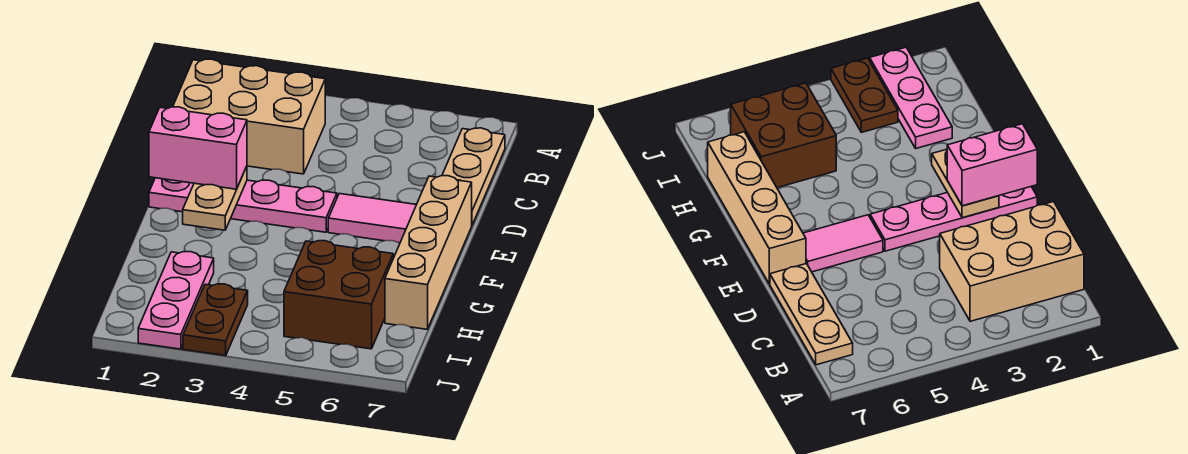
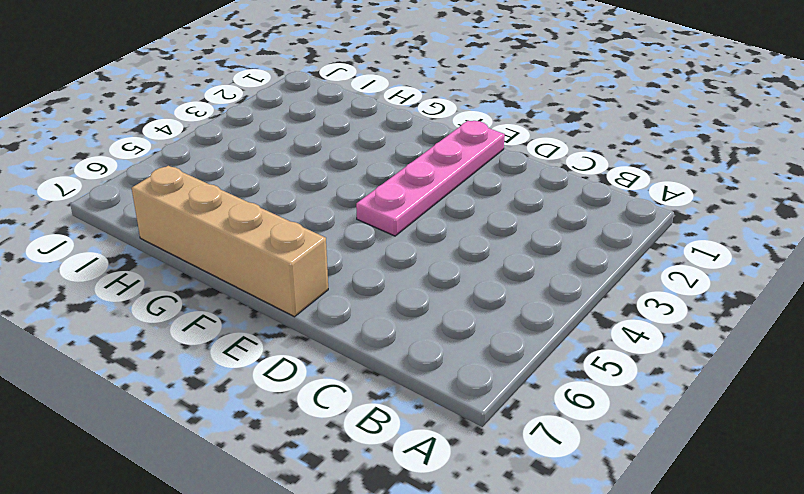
none -> tan brick B1:C3 level 1
none -> tan plate B7:D7 level 1

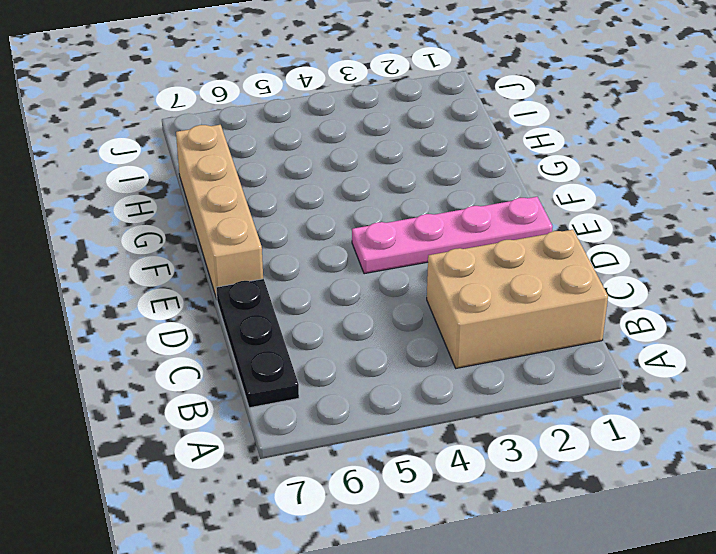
black plate B7:D7 level 1 -> tan plate B7:D7 level 1
none -> pink tile E5:E6 level 1
none -> pink plate H2:J2 level 1

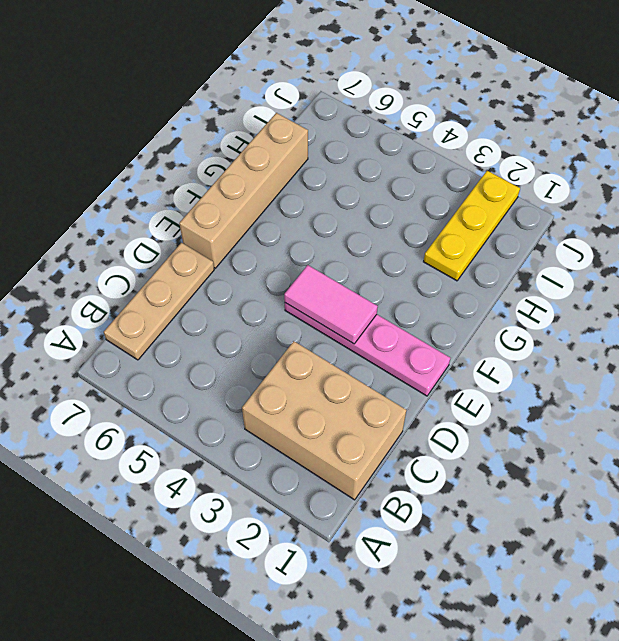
pink tile E3:E4 level 2 -> pink tile E5:E6 level 1
yellow plate H2:J2 level 1 -> pink plate H2:J2 level 1
none -> brown brick H5:I6 level 1
none -> brown plate I3:J3 level 1

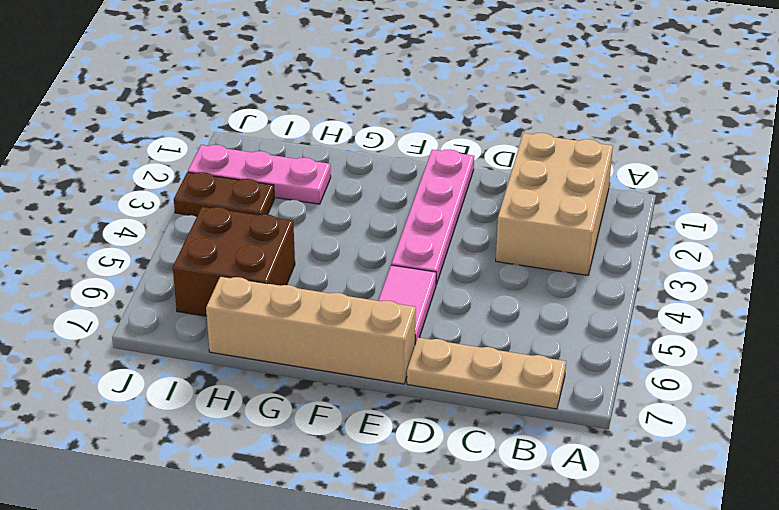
none -> tan plate E2:F2 level 2
none -> pink brick E1:E2 level 3

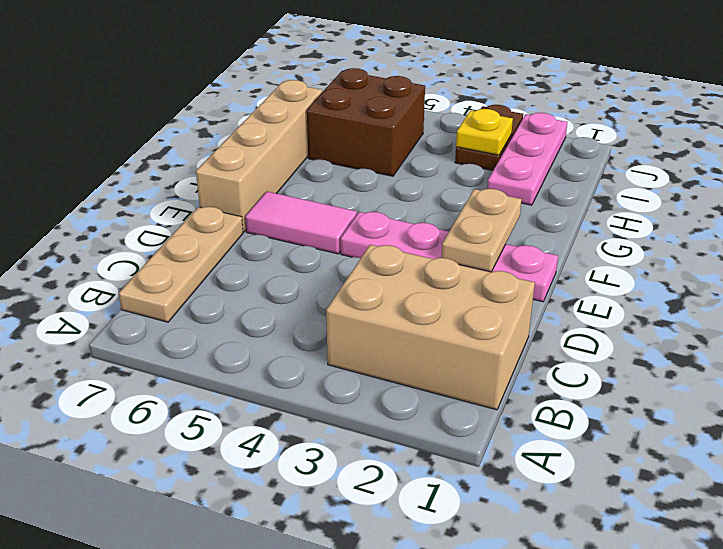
yellow plate I3 level 2 -> none
none -> pink brick E1:E2 level 3

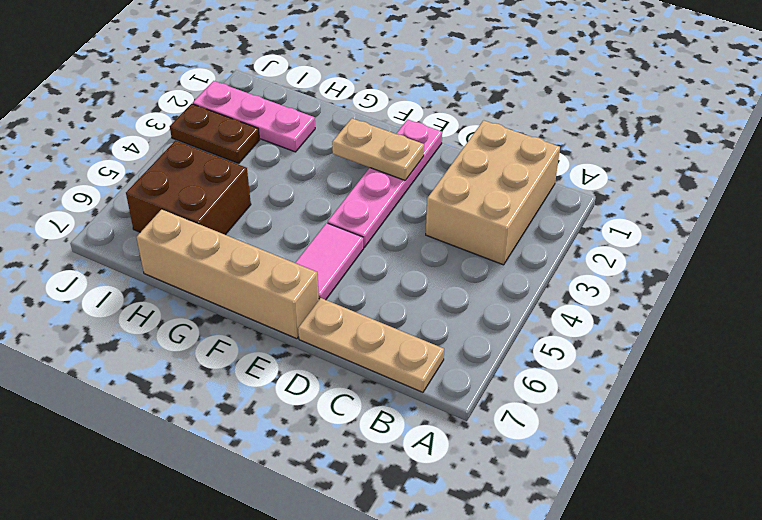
none -> pink brick E1:E2 level 3

